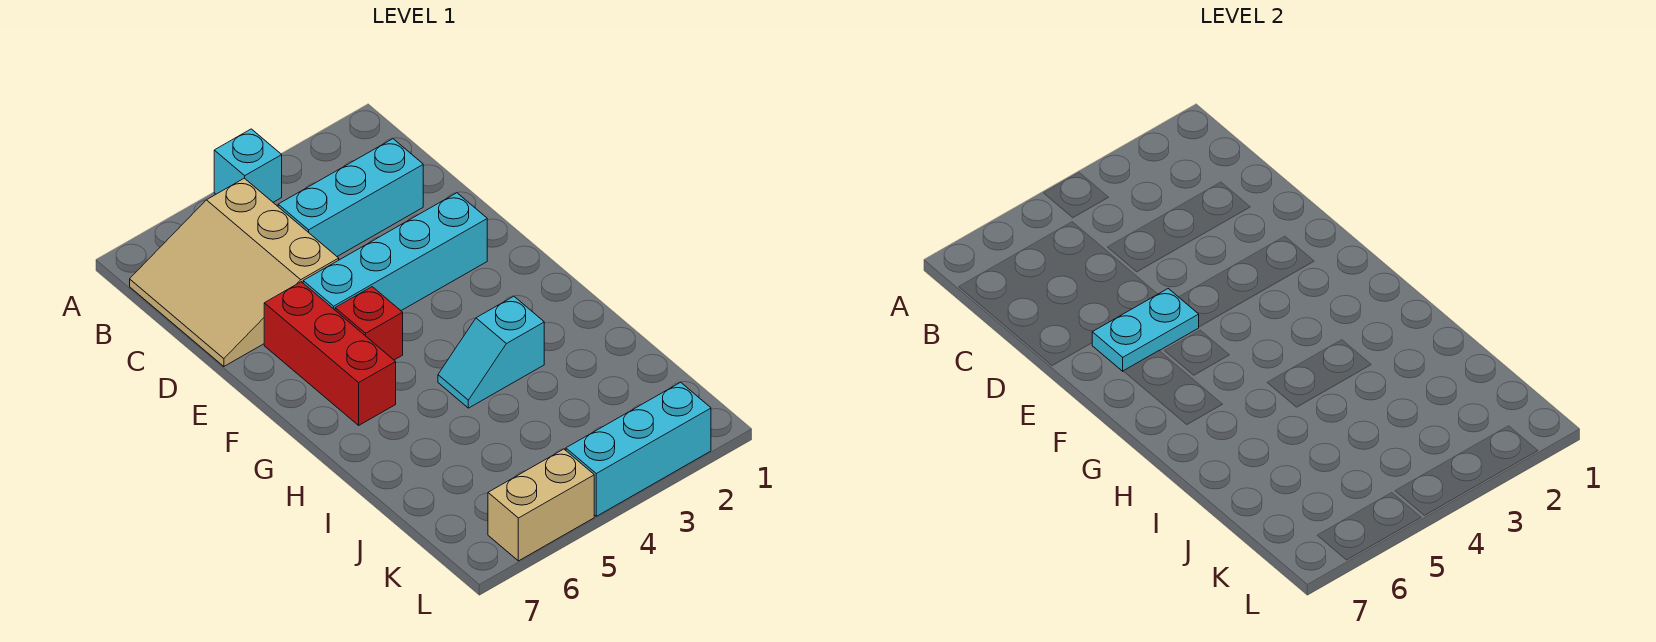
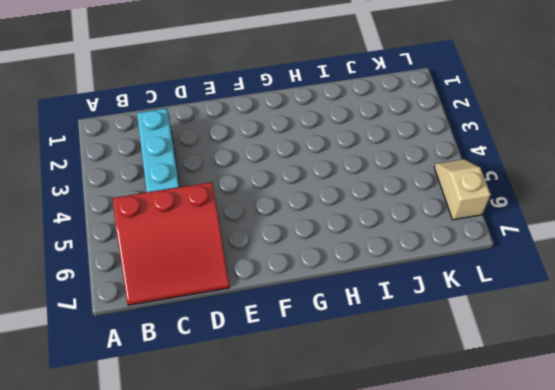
red slope B5:D7 level 1 top 5 -> tan slope B5:D7 level 1 top 5
tan slope L5:L6 level 1 top 6 -> tan brick L5:L6 level 1
none -> cyan brick A4 level 1
none -> cyan brick E2:E5 level 1

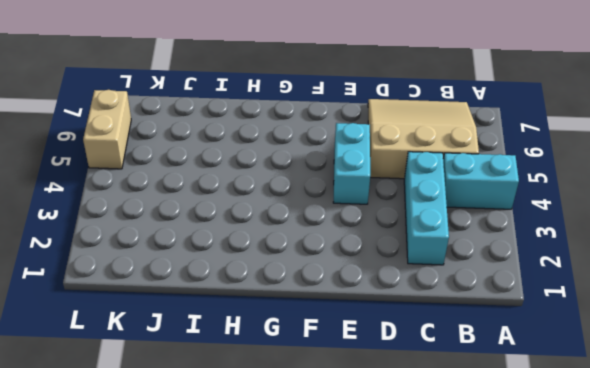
cyan brick A4:B4 level 1 -> cyan brick A4 level 1
cyan brick E4:E5 level 1 -> cyan brick E2:E5 level 1
none -> red brick E6:G6 level 1
none -> red brick F5 level 1

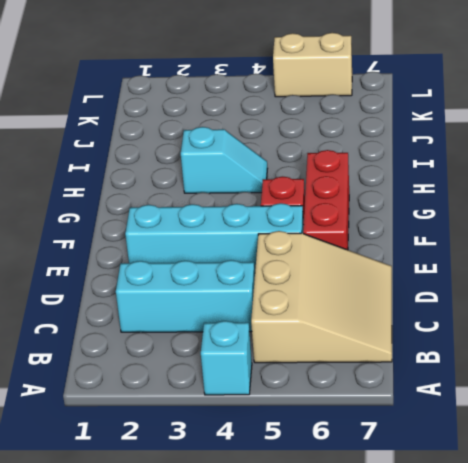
none -> cyan brick L2:L4 level 1
none -> cyan plate E5:E6 level 2

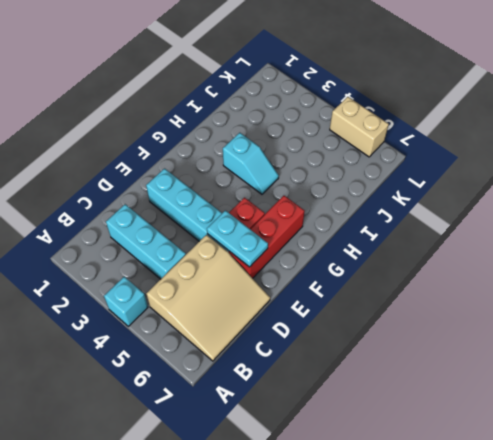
none -> cyan brick L2:L4 level 1

